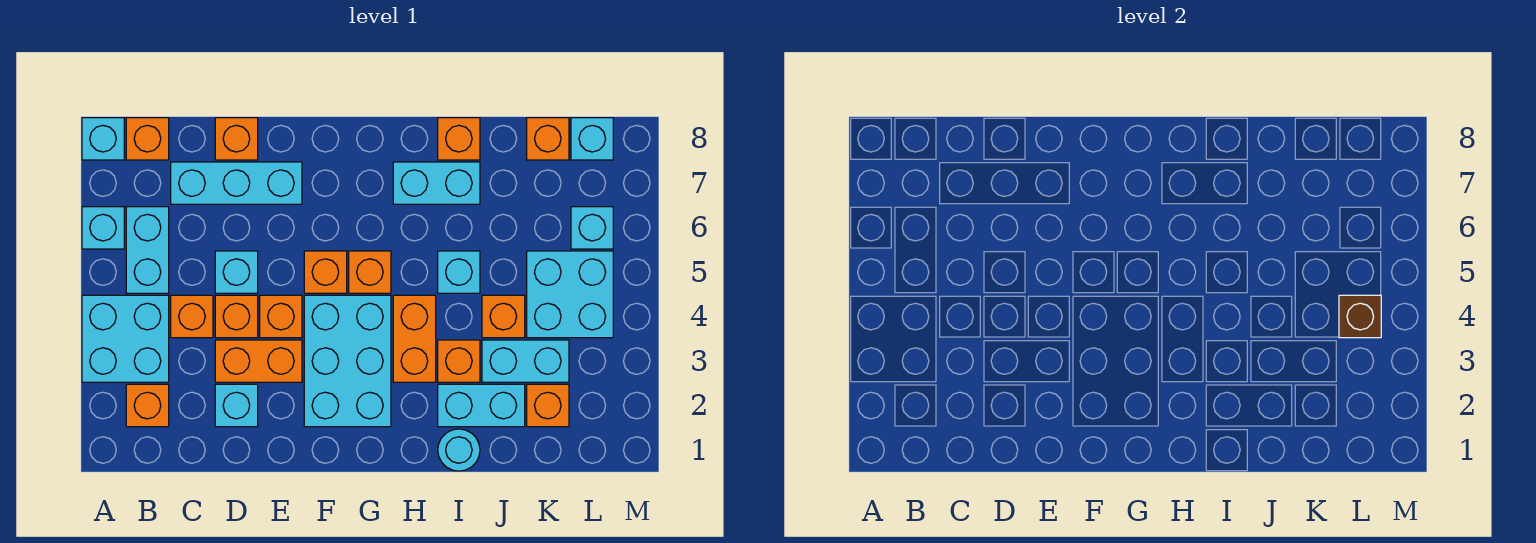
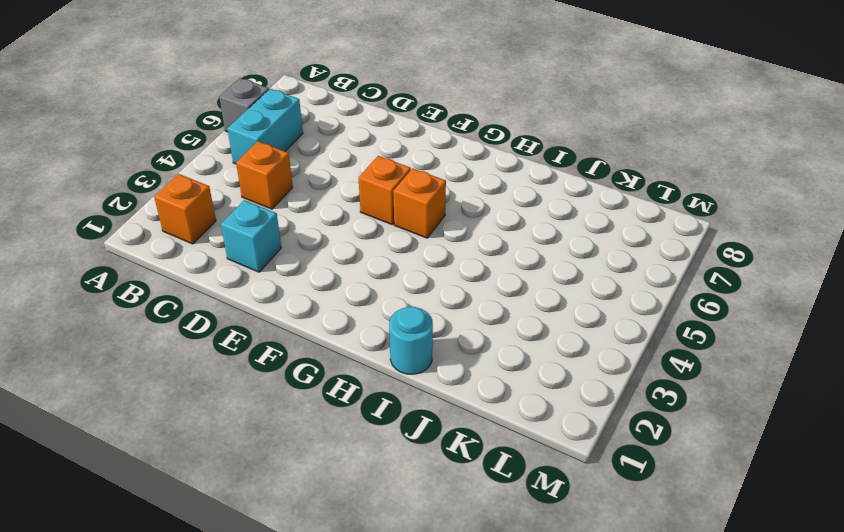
grey brick A6 level 1 -> cyan brick A6 level 1
none -> cyan brick A3:B4 level 1
none -> cyan brick A8 level 1
none -> orange brick B8 level 1
none -> cyan brick C7:E7 level 1

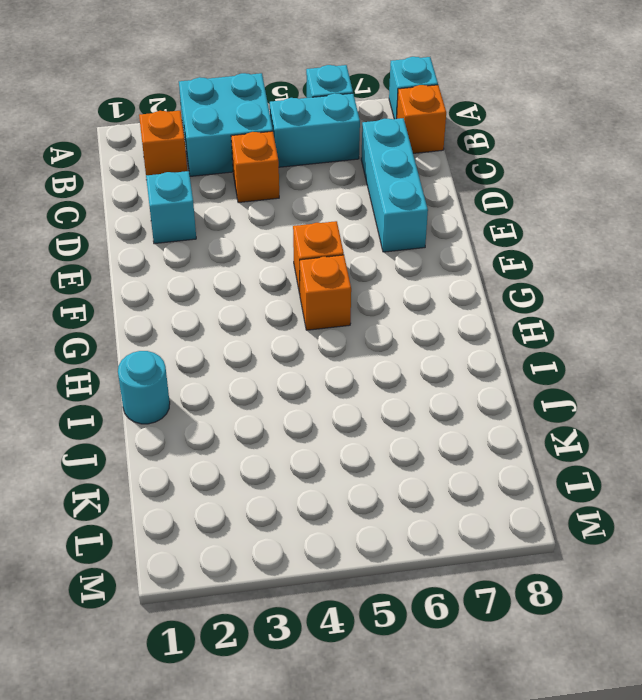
none -> orange brick D3:E3 level 1
none -> orange brick D4 level 1
none -> cyan brick D5 level 1
none -> orange brick D8 level 1

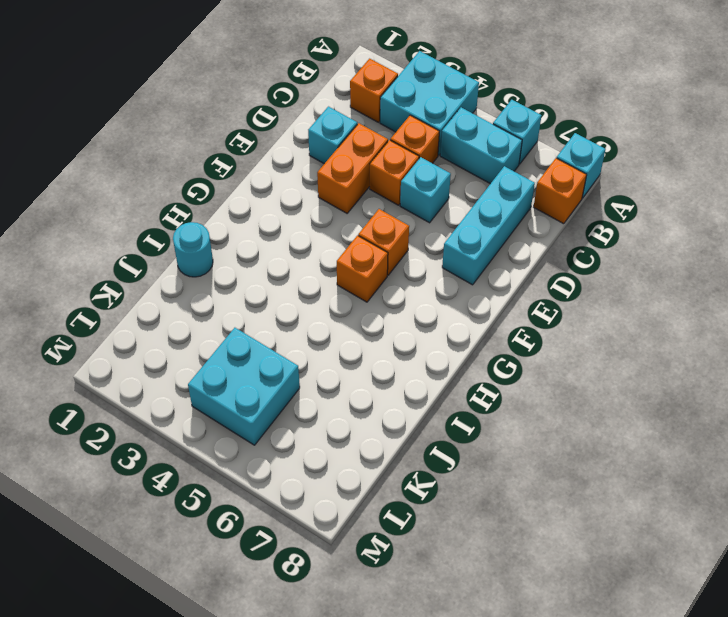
none -> orange brick D8 level 1
none -> orange brick E4 level 1
none -> cyan brick F2:G4 level 1
none -> orange brick H3:H4 level 1

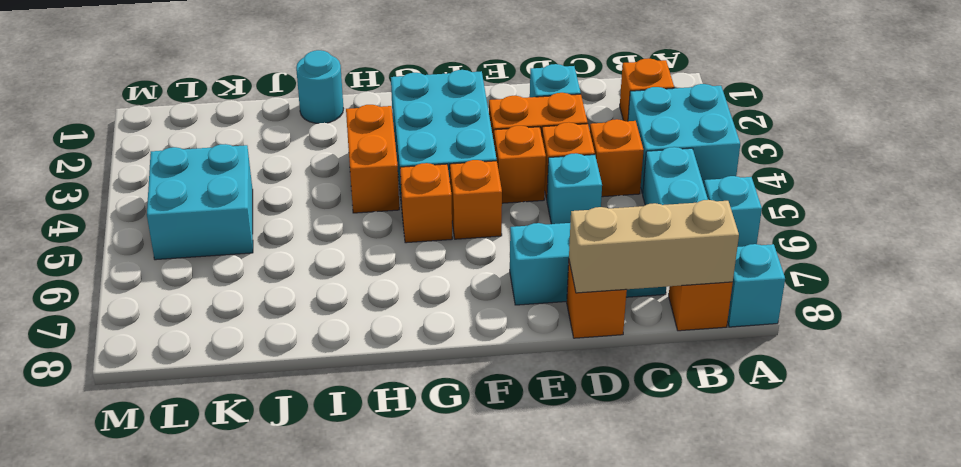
tan brick B8:D8 level 2 -> none
none -> cyan brick H7:I7 level 1
none -> cyan brick I2:J2 level 1
none -> orange brick I3 level 1
none -> cyan brick I5 level 1

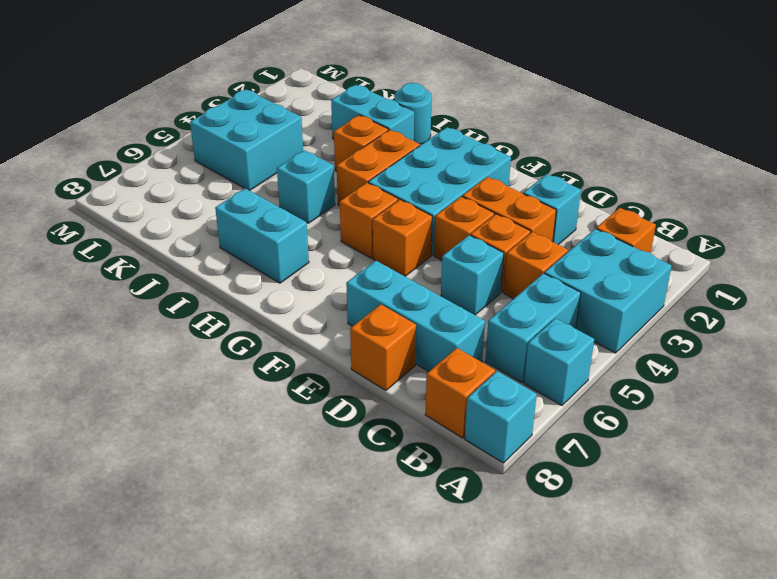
none -> orange brick I8 level 1
none -> cyan brick J3:K3 level 1
none -> orange brick J4 level 1
none -> orange brick K2 level 1

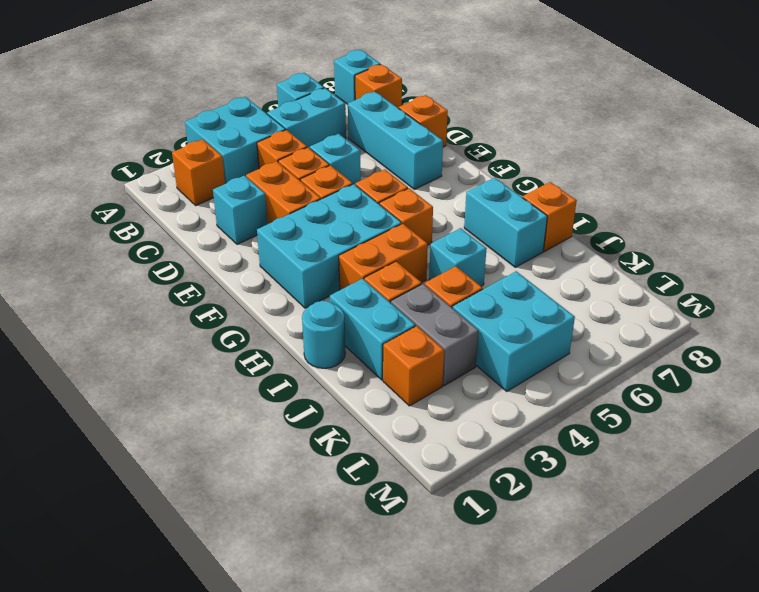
grey brick J3:K3 level 1 -> cyan brick J3:K3 level 1
none -> orange brick K8 level 1
none -> cyan brick L6 level 1
none -> cyan brick L8 level 1
none -> brown brick L4 level 2

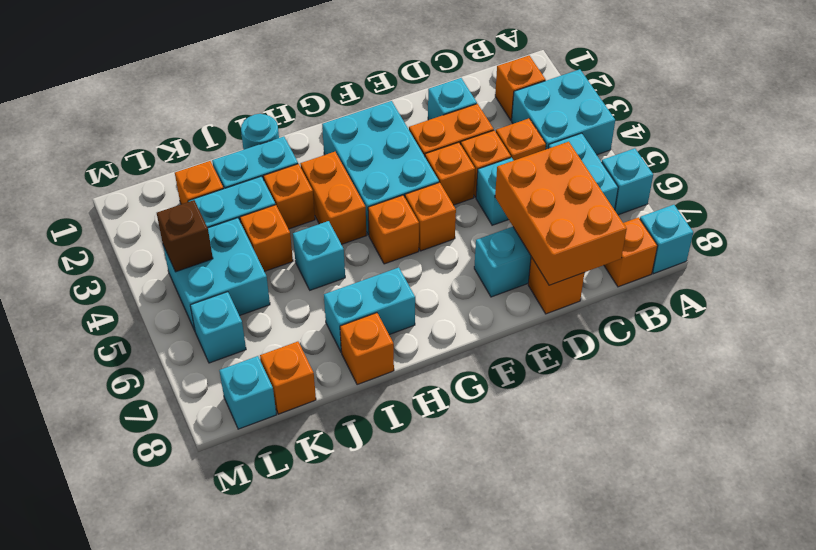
orange brick C6:D8 level 2 -> none

